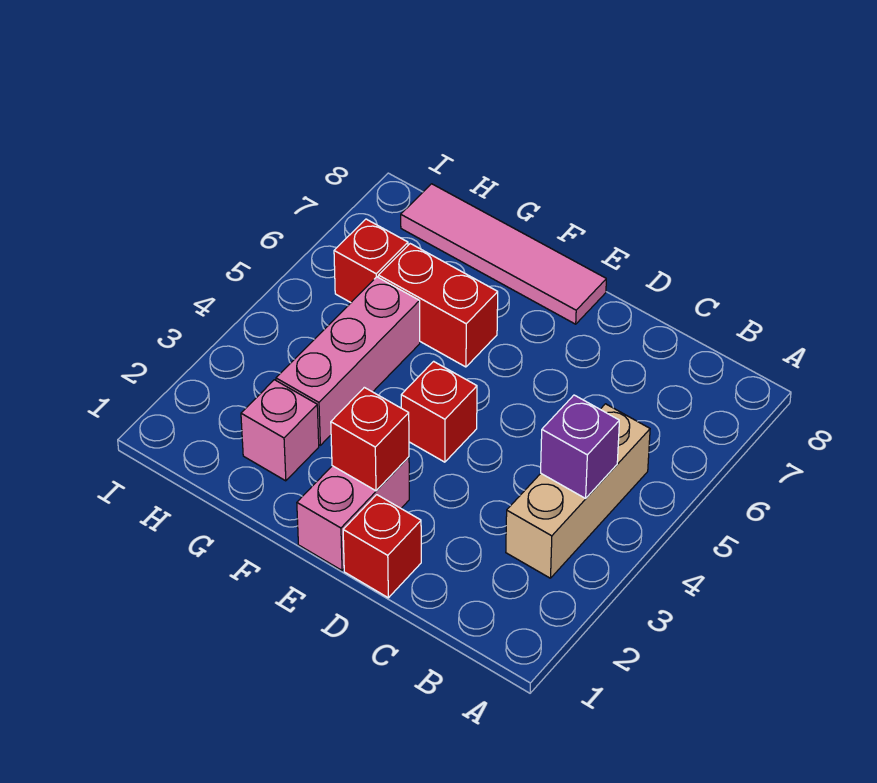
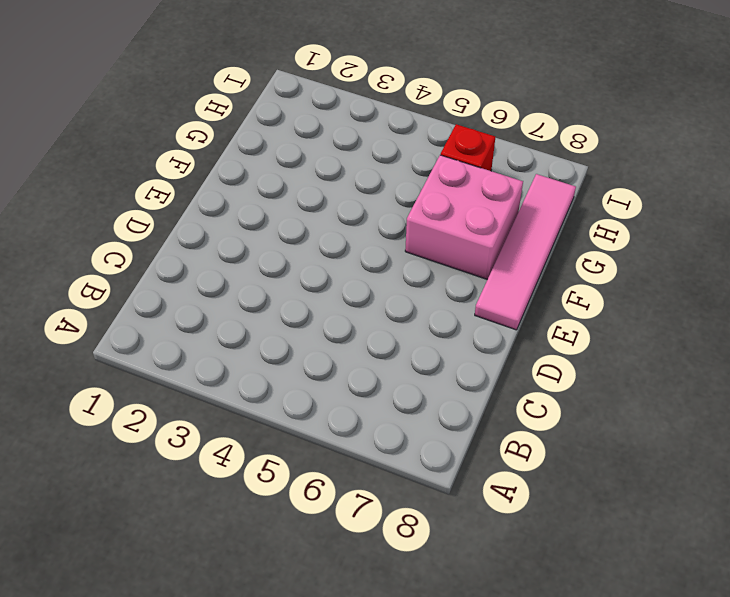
pink brick F6:G7 level 1 -> red brick F6:G6 level 1
none -> tan brick B3:B5 level 1
none -> red brick D1 level 1

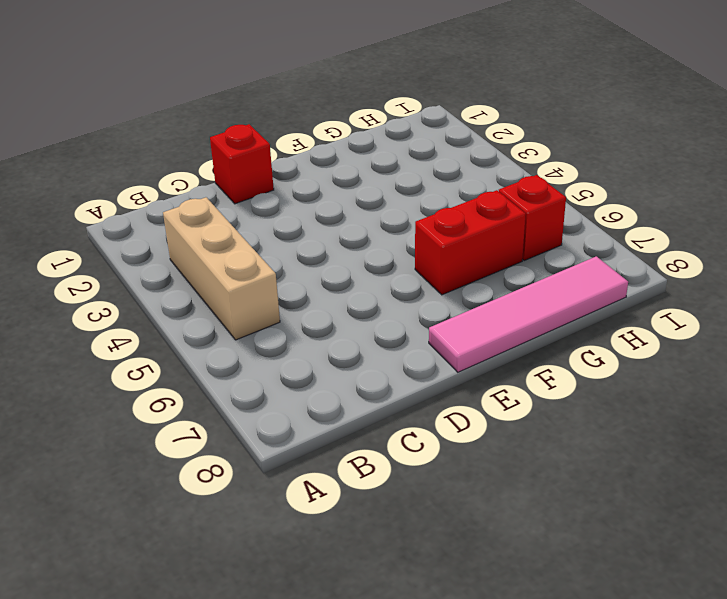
none -> pink brick E1:E2 level 1
none -> red brick E4 level 1

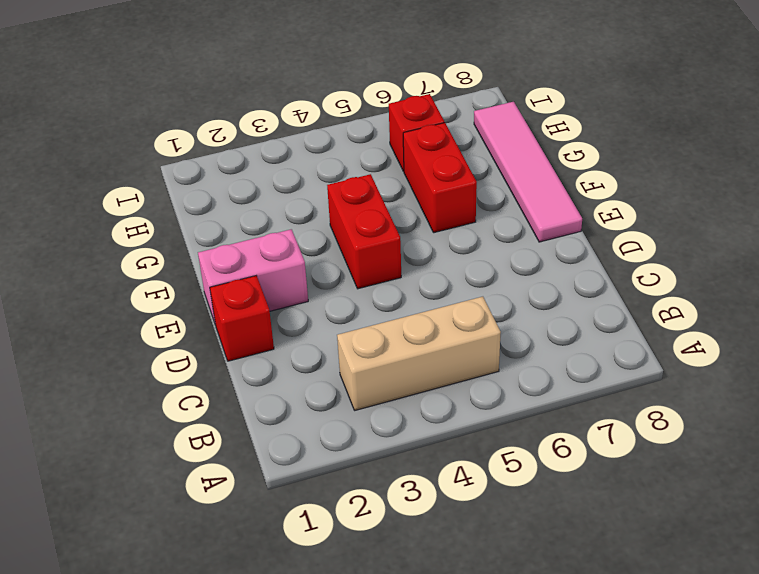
red brick E4:F4 level 1 -> red brick E4 level 1
none -> pink brick G2 level 1
none -> pink brick G3:G5 level 1

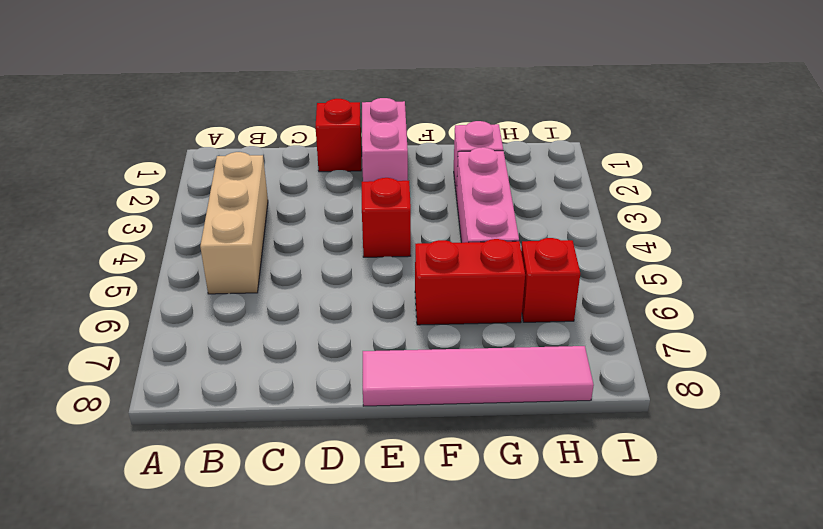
none -> purple brick B4 level 2
none -> red brick E2 level 2

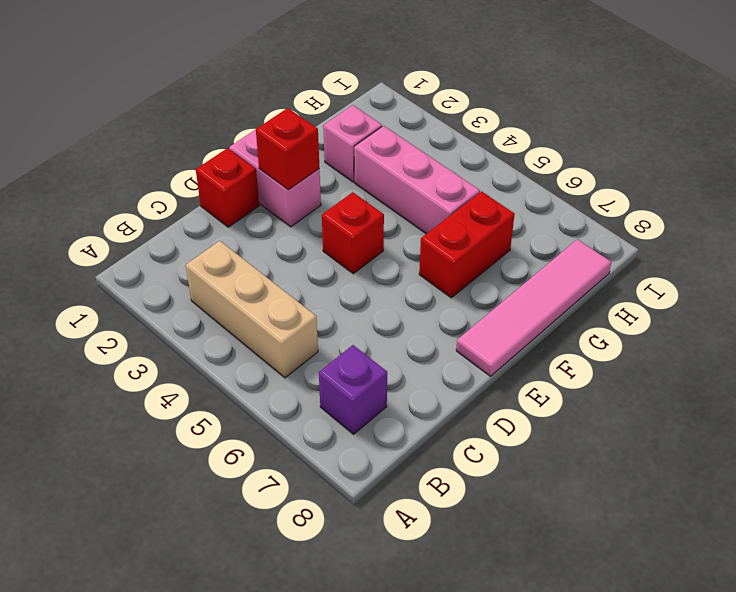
purple brick B7 level 1 -> purple brick B4 level 2
none -> red brick H6 level 1

